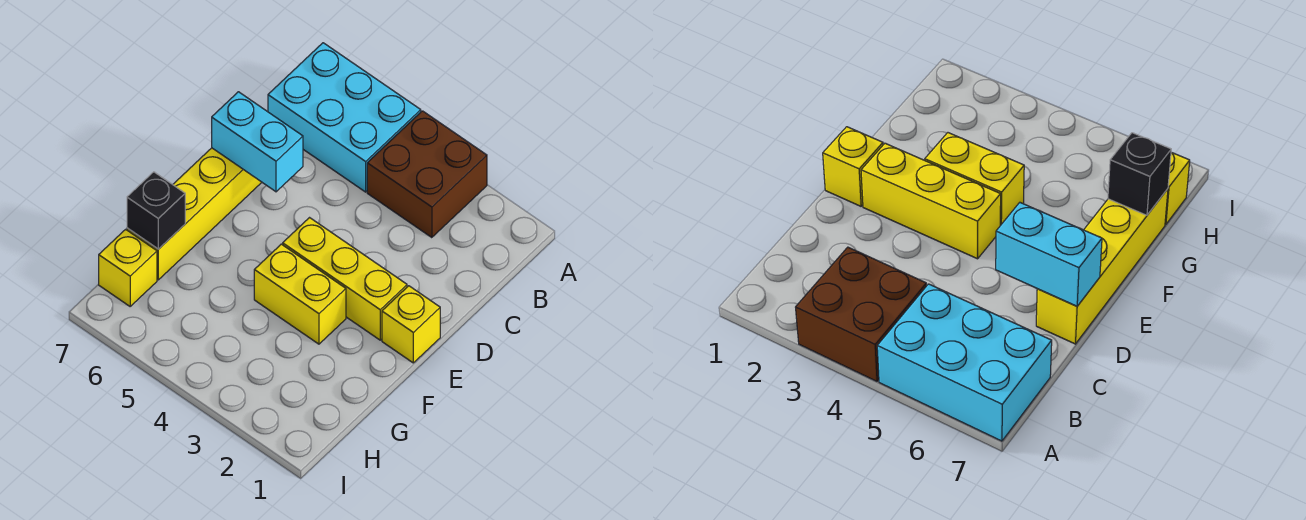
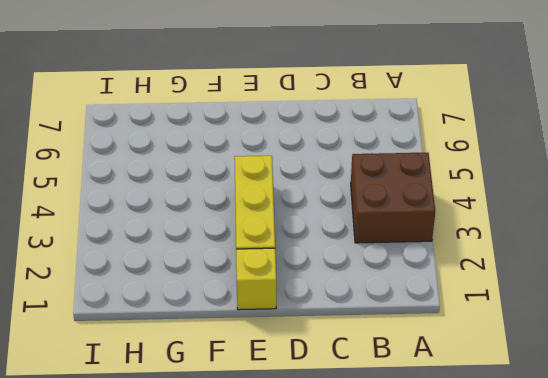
none -> cyan brick A5:B7 level 1
none -> yellow brick D7:G7 level 1

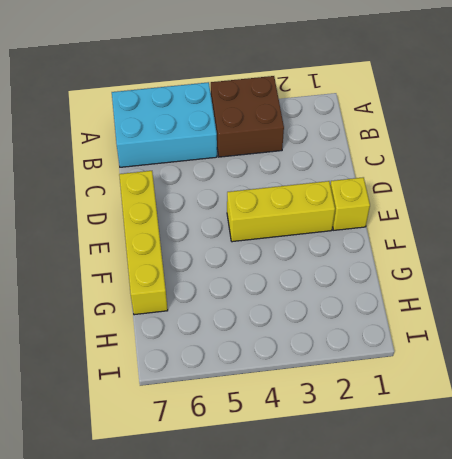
none -> yellow brick F3:F4 level 1
none -> yellow brick H7 level 1

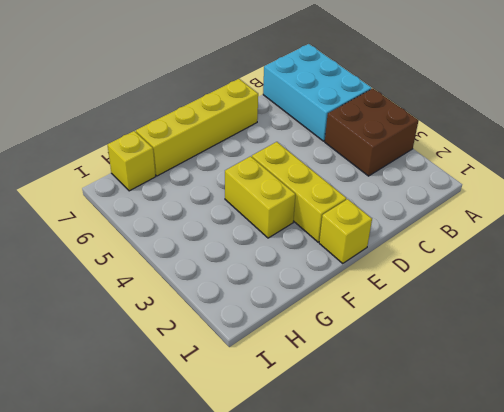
none -> cyan brick D6:D7 level 2
none -> black brick G7 level 2

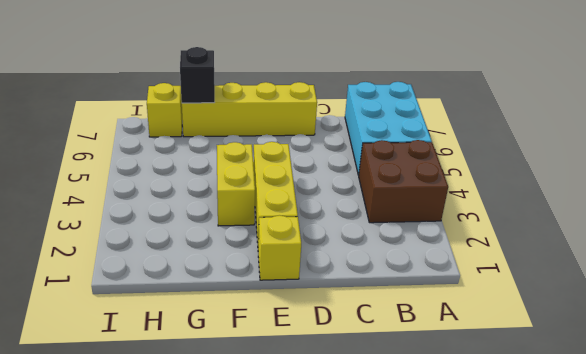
none -> cyan brick D6:D7 level 2

